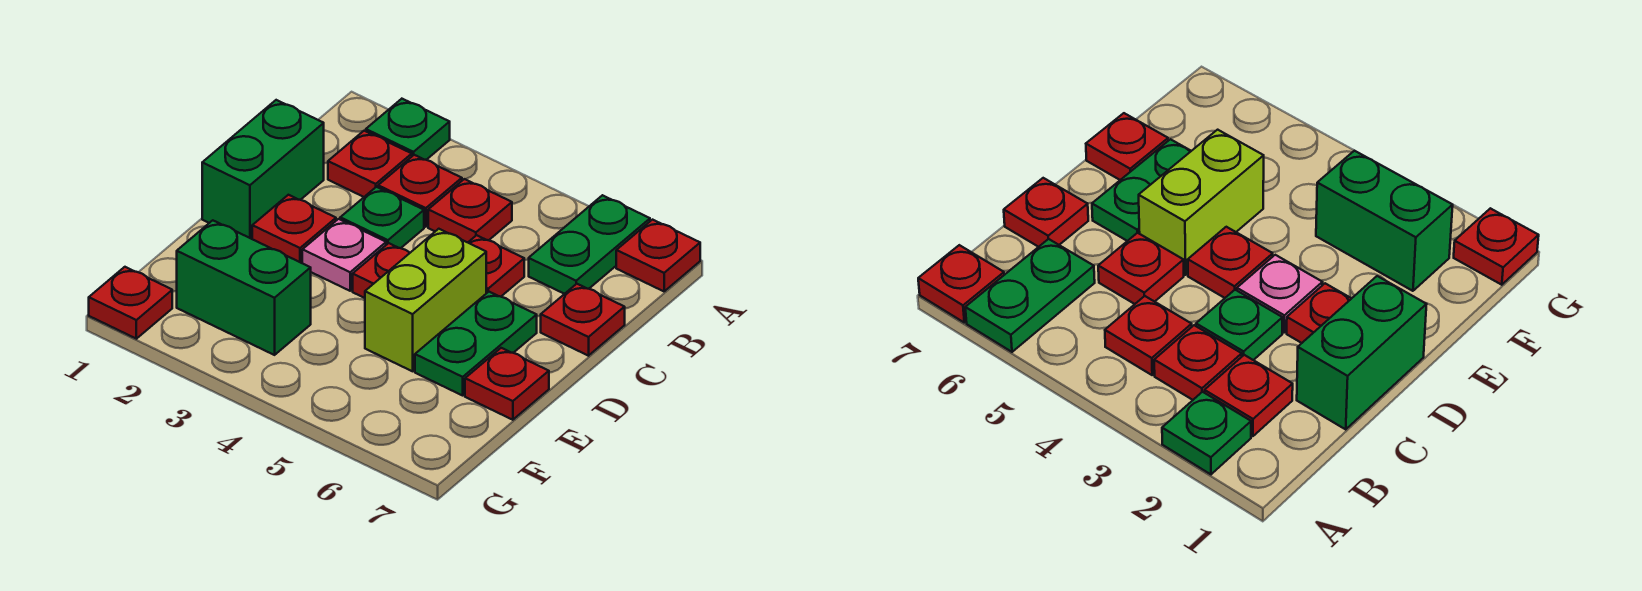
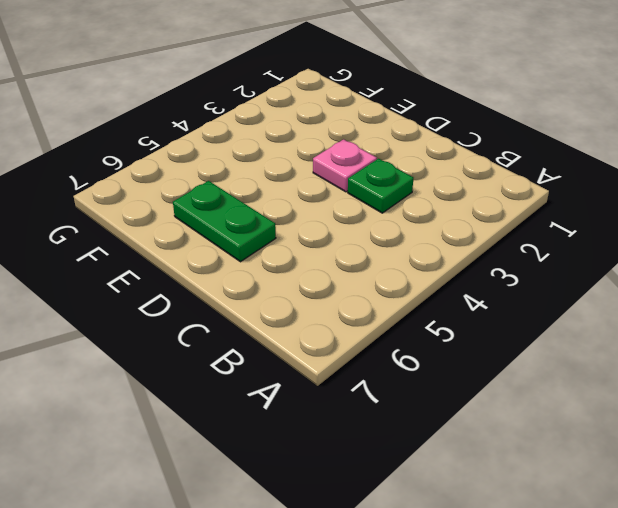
none -> green plate A2 level 1
none -> green plate A6:B6 level 1
none -> red plate A7 level 1

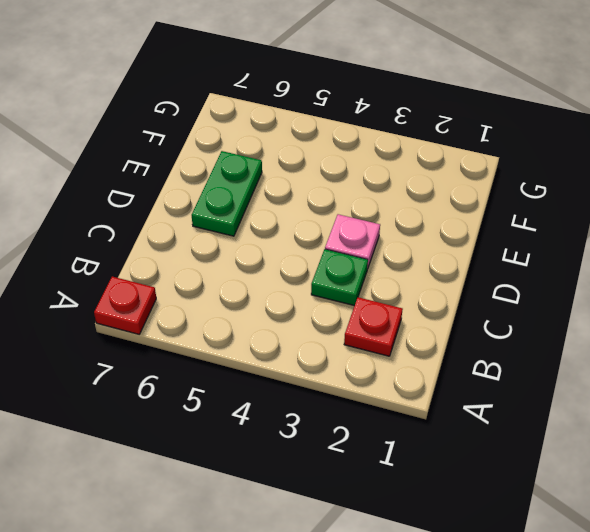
none -> green plate A2 level 1
none -> green plate A6:B6 level 1
none -> red plate B3 level 1

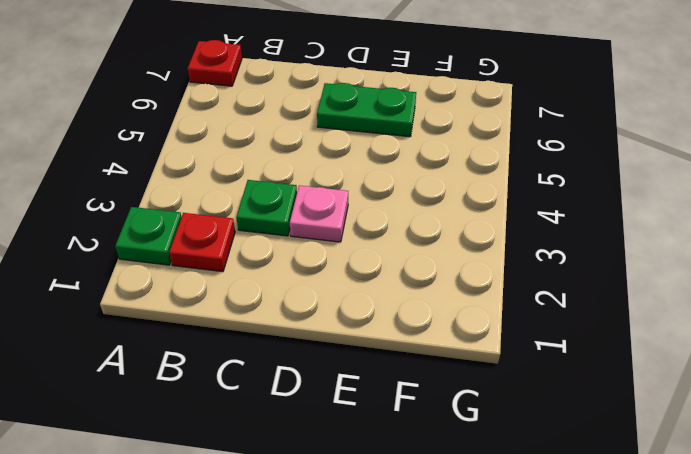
none -> green plate A6:B6 level 1
none -> red plate B3 level 1
none -> red plate B4 level 1

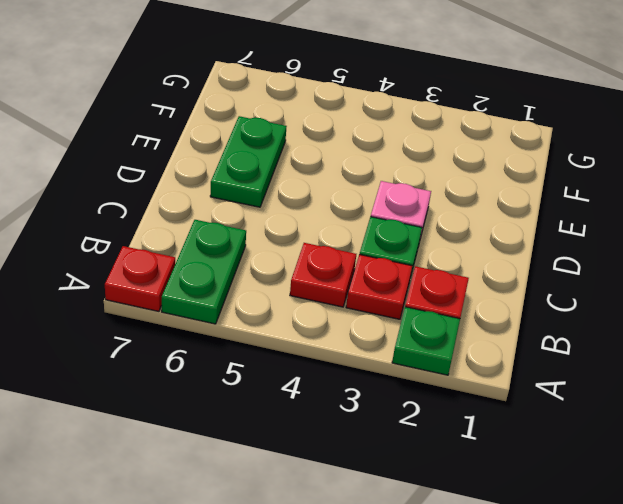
none -> green brick C1:D1 level 1
none -> red plate C5 level 1
none -> red plate C7 level 1

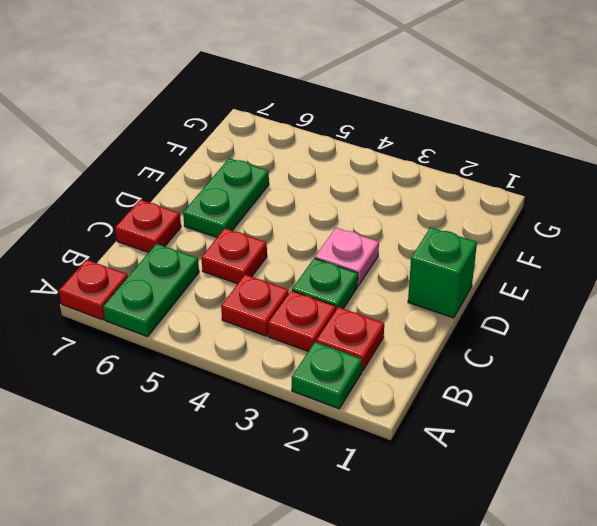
green brick D1 level 1 -> green brick C1:D1 level 1
none -> red plate D2 level 1
none -> red plate D4 level 1
none -> lime brick D5:E5 level 1

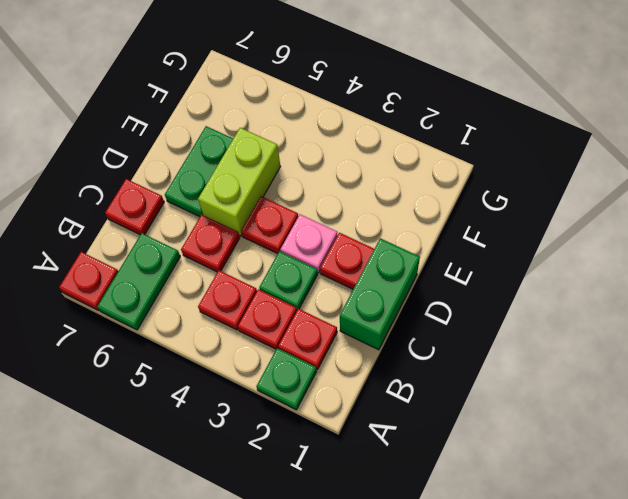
none -> red plate E7 level 1
none -> green brick F2:F3 level 1
none -> red plate G1 level 1

